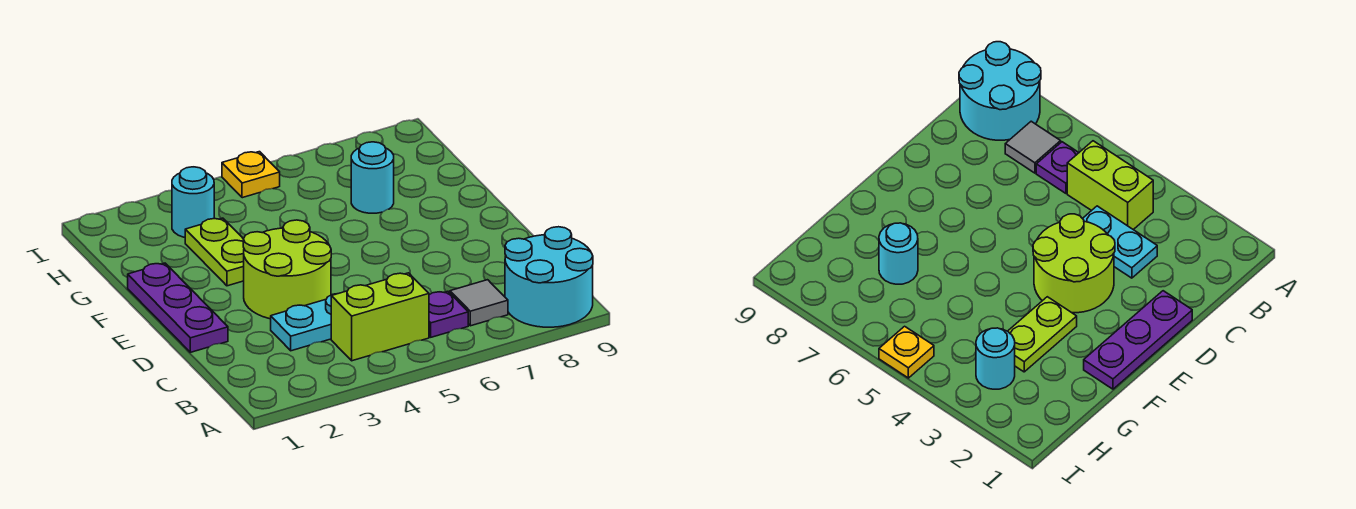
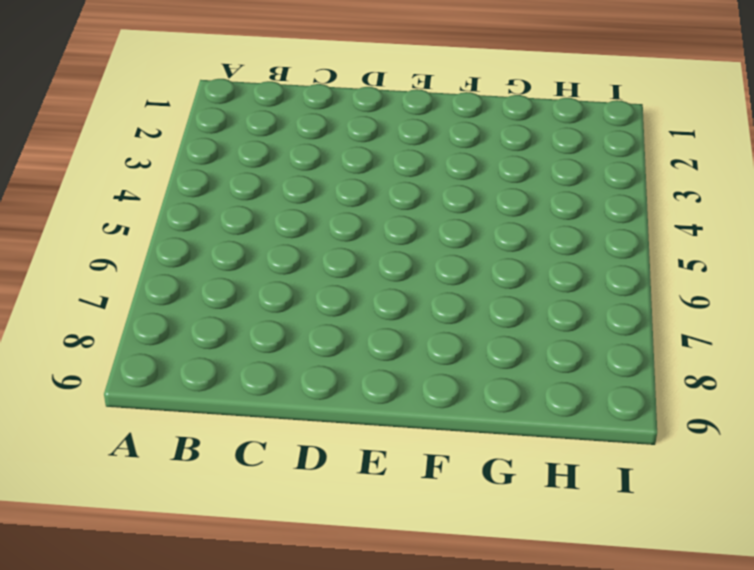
none -> cyan round brick A8:B9 level 1
none -> lime brick B4:B5 level 1

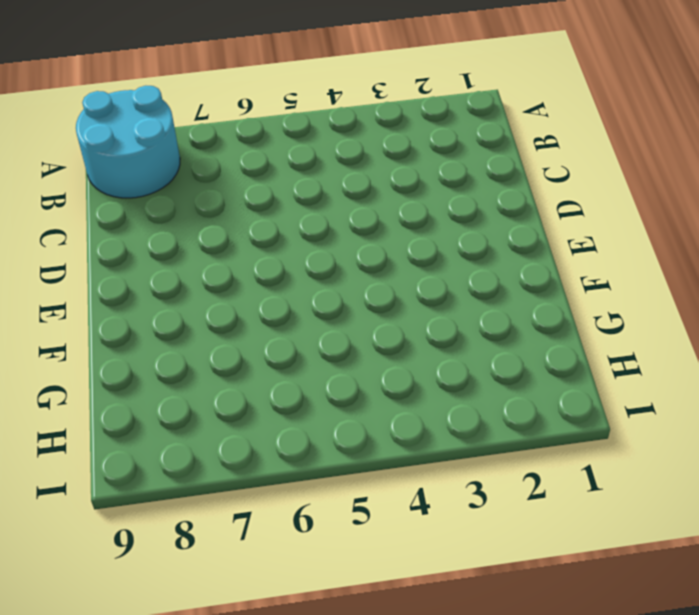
none -> lime brick B4:B5 level 1
none -> purple plate B6 level 1

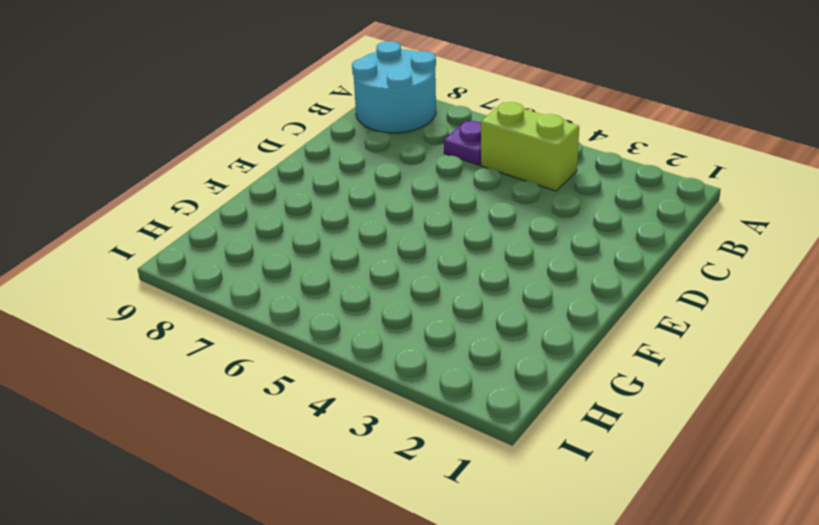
none -> grey tile B7 level 1
none -> cyan plate C3:C4 level 1

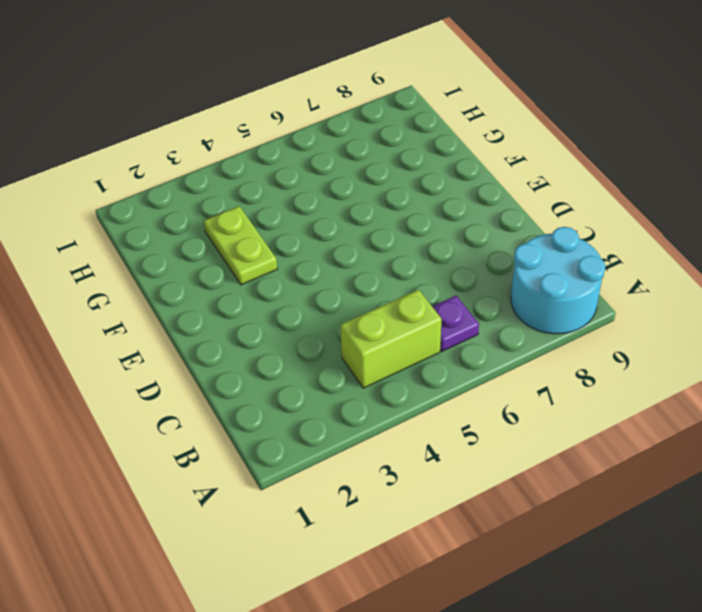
none -> grey tile B7 level 1
none -> cyan plate C3:C4 level 1

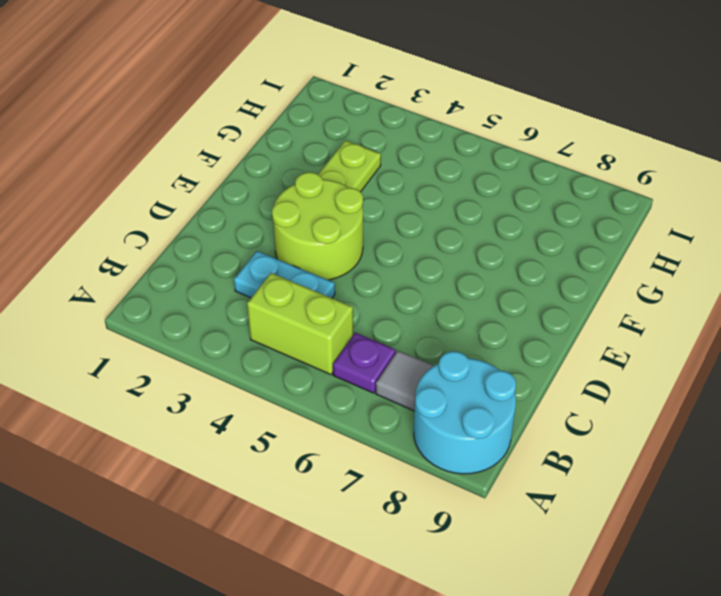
none -> purple plate D1:F1 level 1
none -> cyan round brick G7 level 1

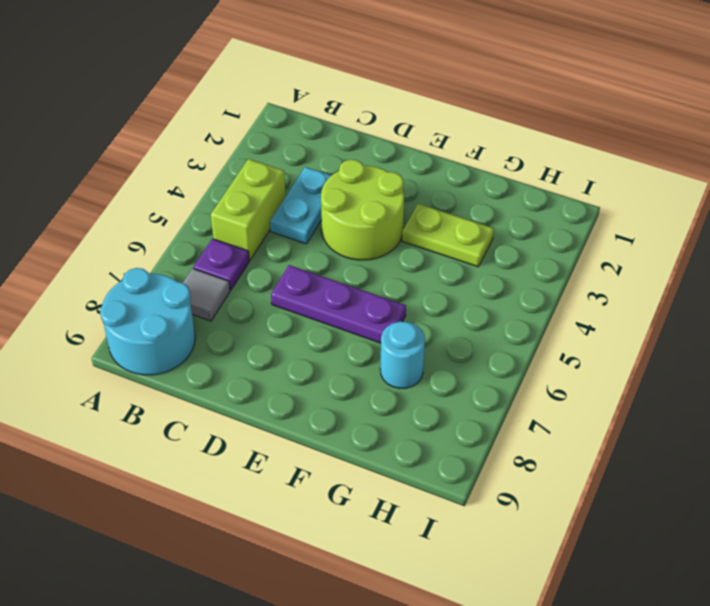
purple plate D6:F6 level 1 -> purple plate D1:F1 level 1
none -> cyan round brick H3 level 1
none -> yellow plate I5 level 1

